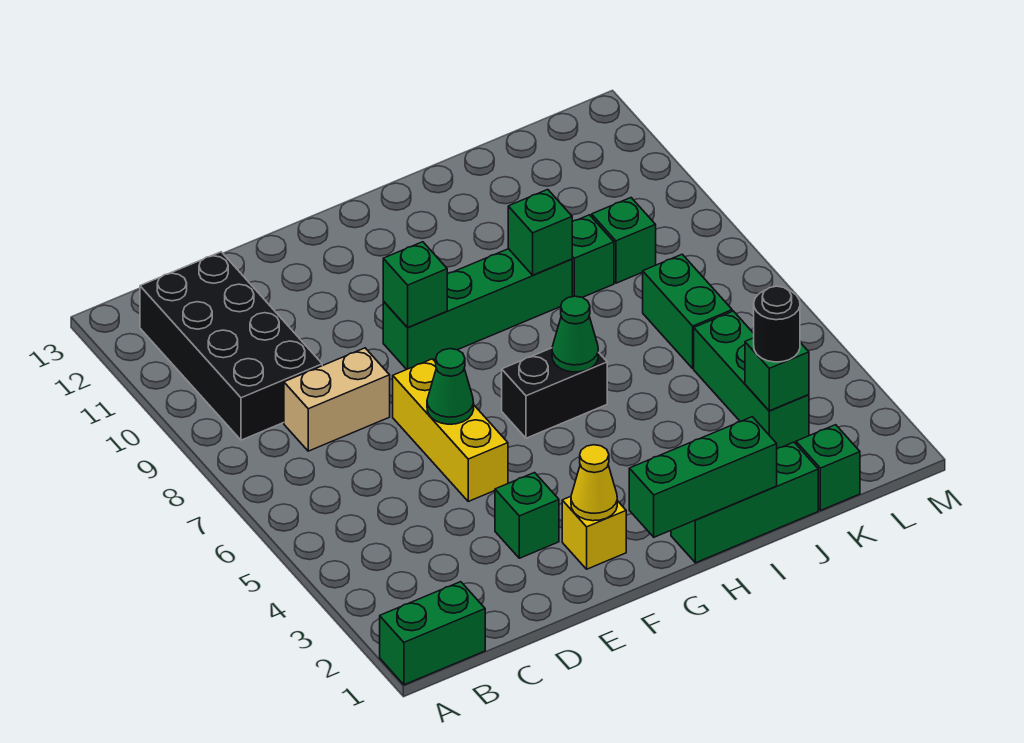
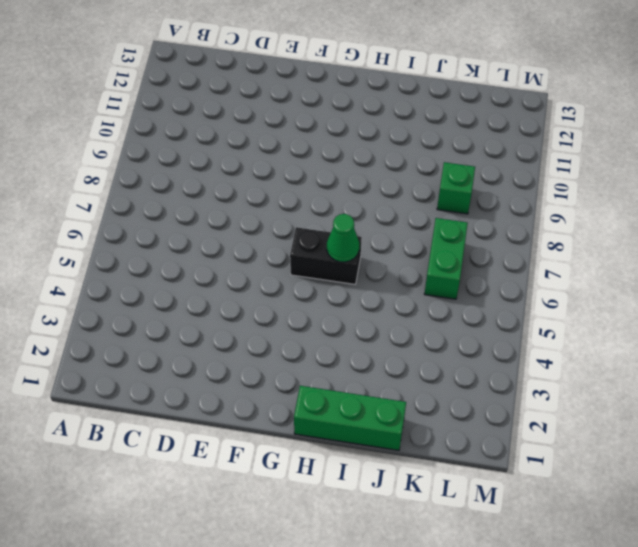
none -> green brick A1:B1 level 1
none -> black brick B9:C12 level 1
none -> tan brick C8:D8 level 1

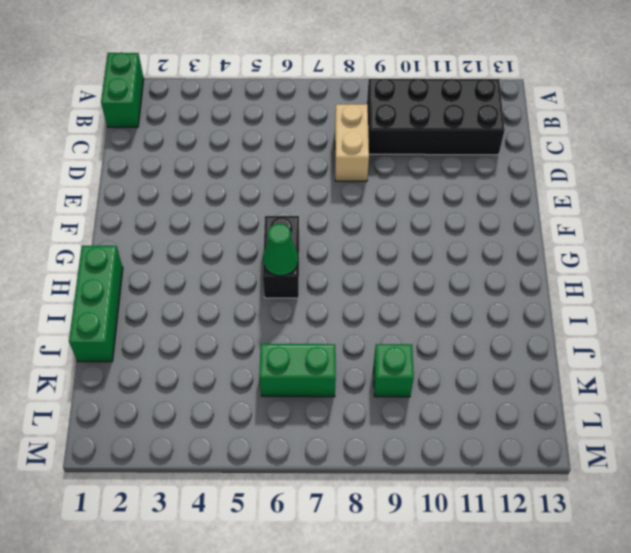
none -> green brick E3 level 1
none -> yellow brick E5:E7 level 1
none -> yellow brick F2 level 1

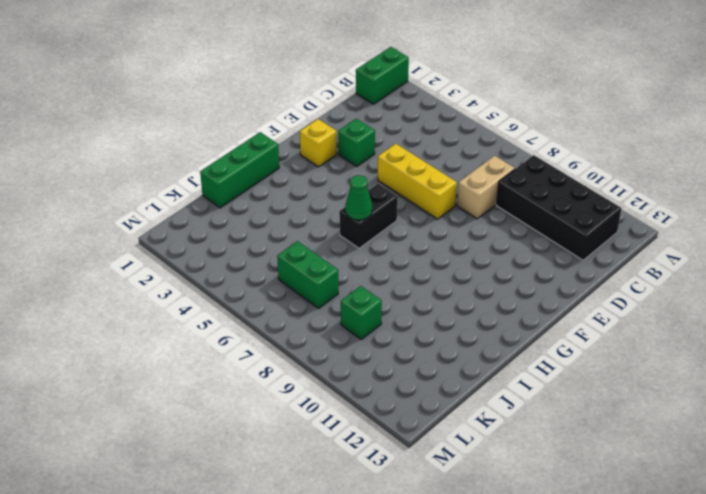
none -> green brick F9:I9 level 1
none -> green brick J9 level 1
none -> green brick K1 level 1

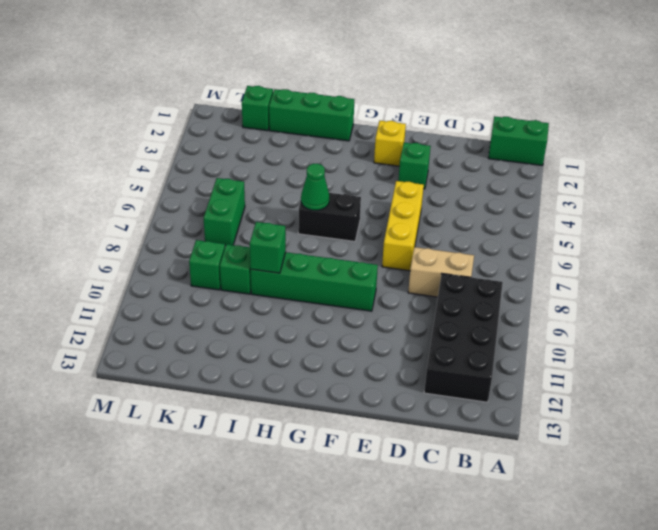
none -> green brick K3:K5 level 1
none -> green cone E6 level 2
none -> yellow cone F2 level 2

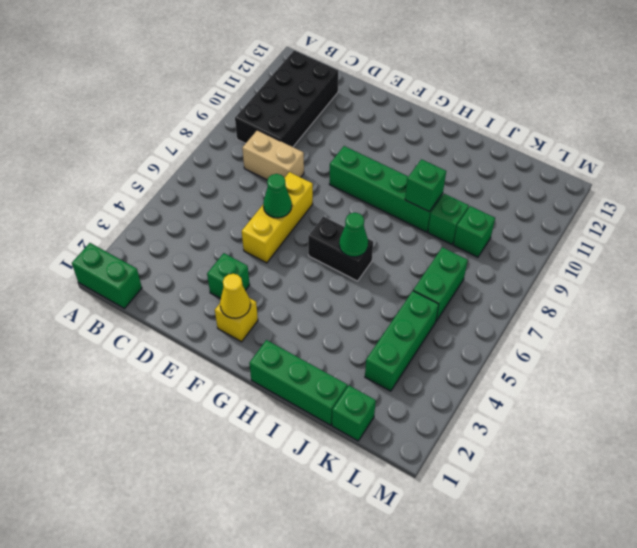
none -> green brick F9 level 2
none -> green brick G1:I1 level 2
none -> green brick K3 level 2

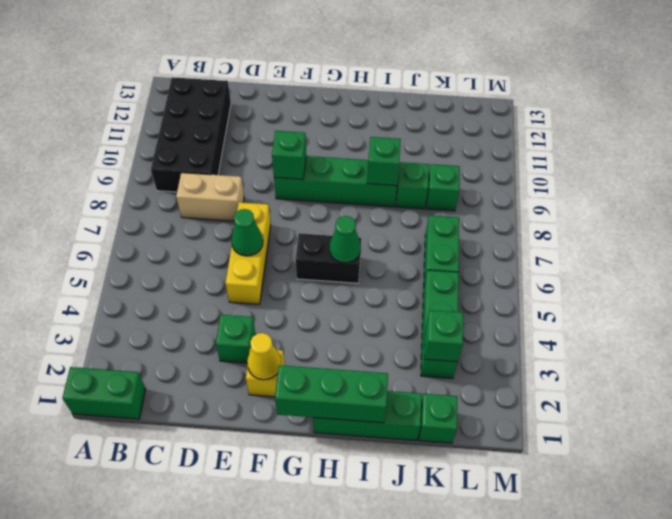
none -> black round brick K3 level 3

